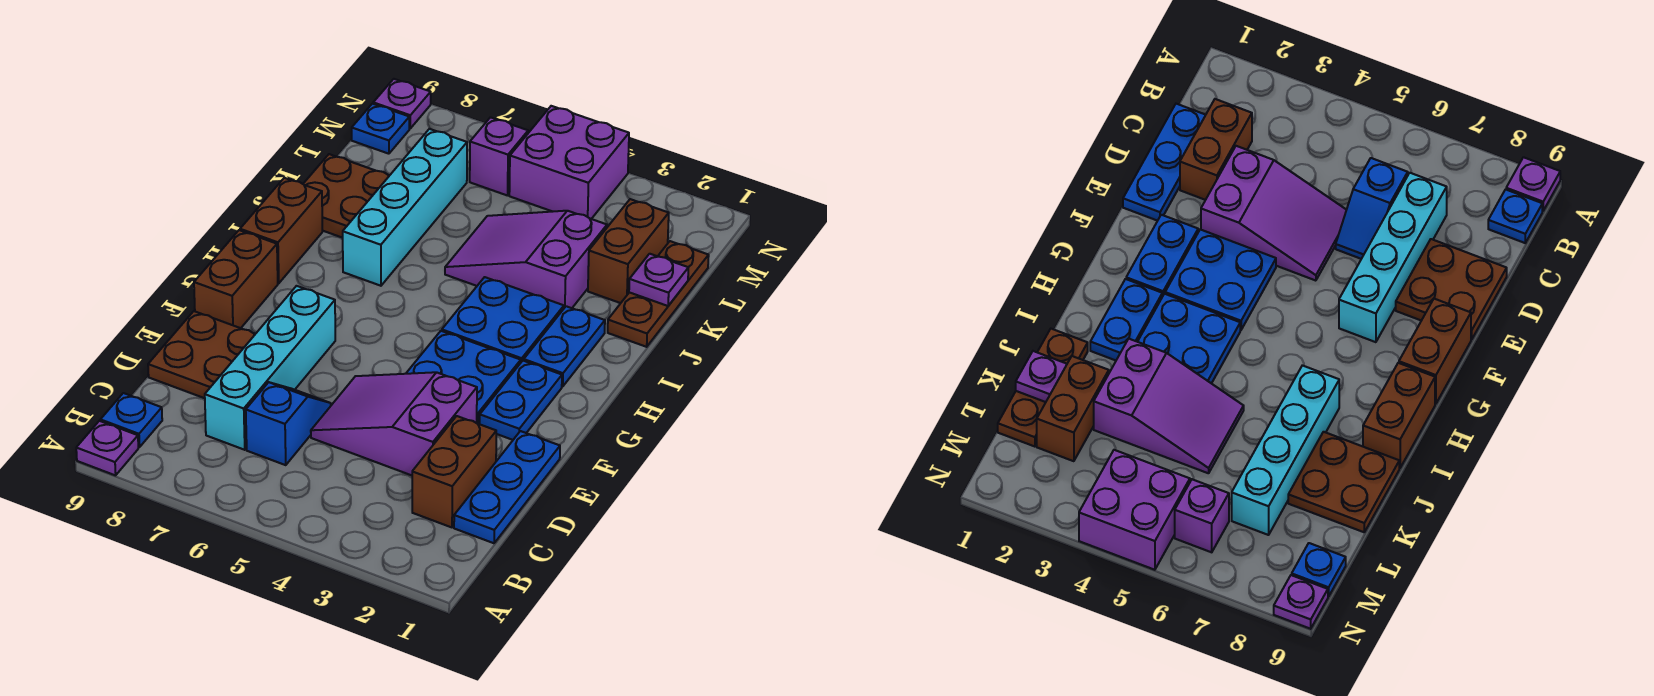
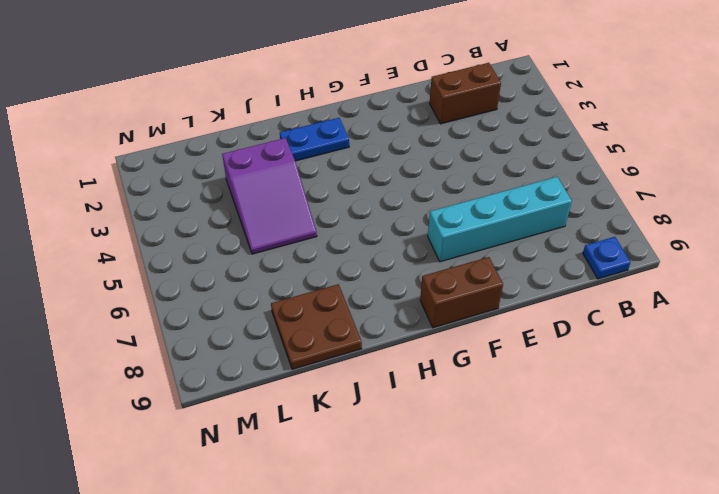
none -> purple plate A9 level 1
none -> blue plate C1:E1 level 1
none -> blue slope C6:D6 level 1 top C

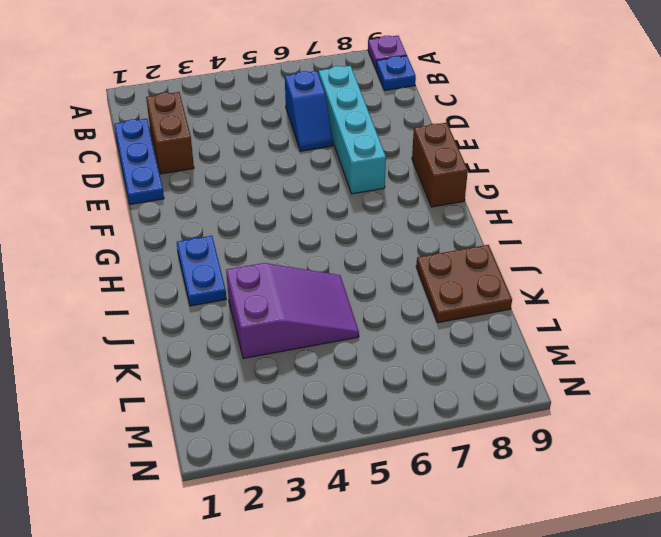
none -> purple slope D3:E5 level 1 top 3
none -> brown plate D8:E9 level 1
none -> blue plate F2:G2 level 1

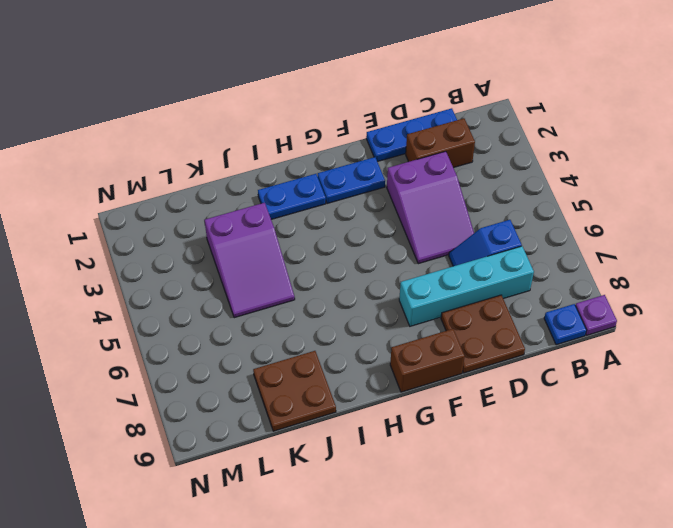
none -> blue plate F3:G4 level 1
none -> blue plate H3:I4 level 1
none -> brown brick H9:I9 level 1

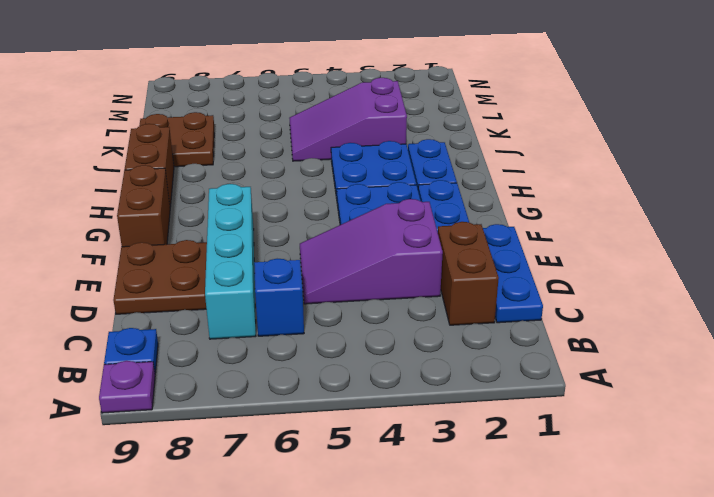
none -> cyan brick I7:L7 level 1
none -> brown plate J1:L1 level 1
none -> brown brick K2:L2 level 1

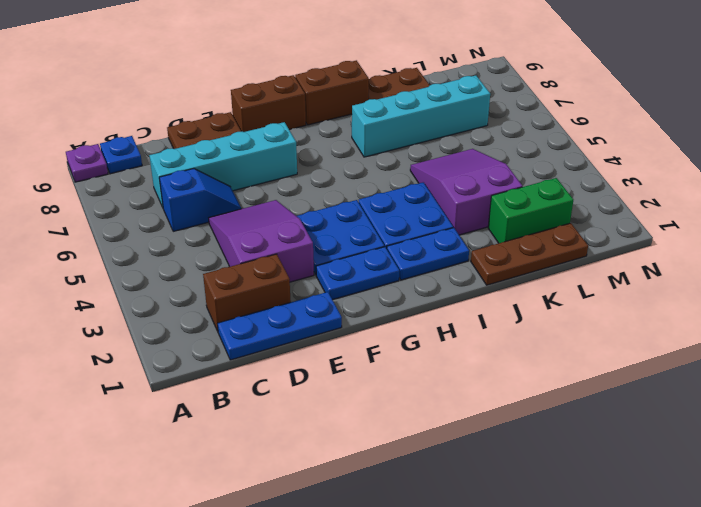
green brick K2:L2 level 1 -> brown brick K2:L2 level 1
none -> purple brick M4:N5 level 1
none -> purple brick M6 level 1
none -> blue plate M9 level 1

